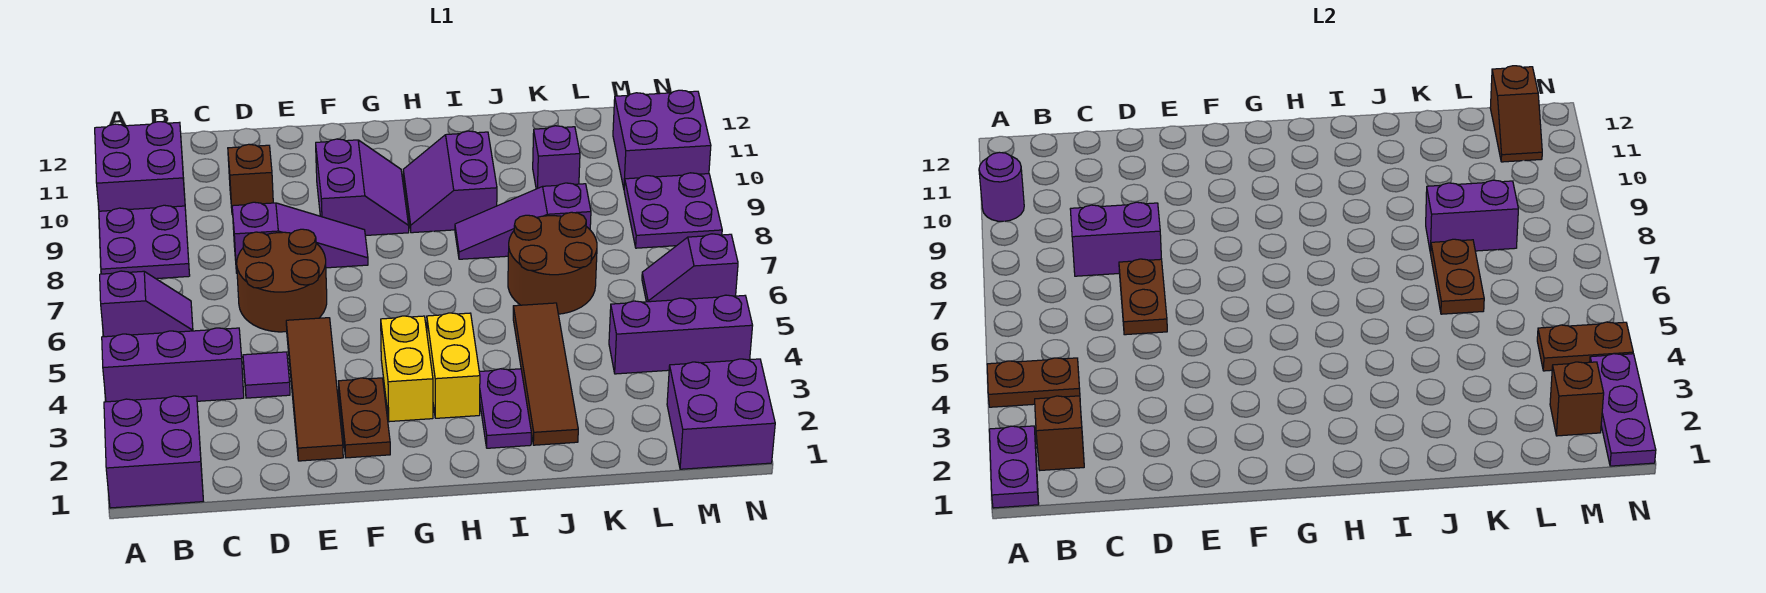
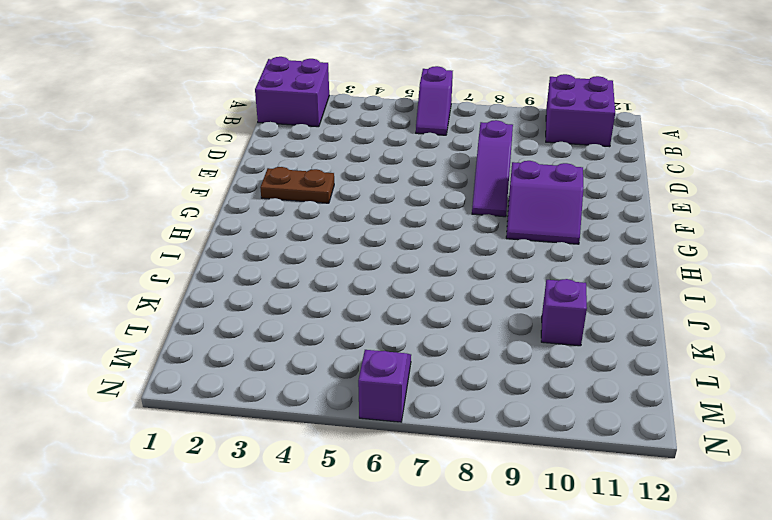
none -> purple brick A4:C4 level 1
none -> purple plate A8:B9 level 1
none -> purple tile D4 level 1
none -> brown round brick D6:E7 level 1

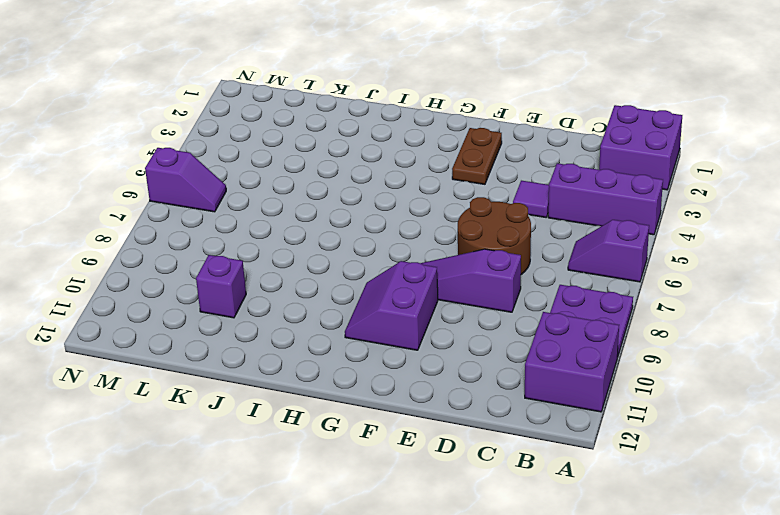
none -> brown brick D10 level 1
none -> brown tile E2:E5 level 1
none -> yellow brick G3:G4 level 1
none -> yellow brick H3:H4 level 1

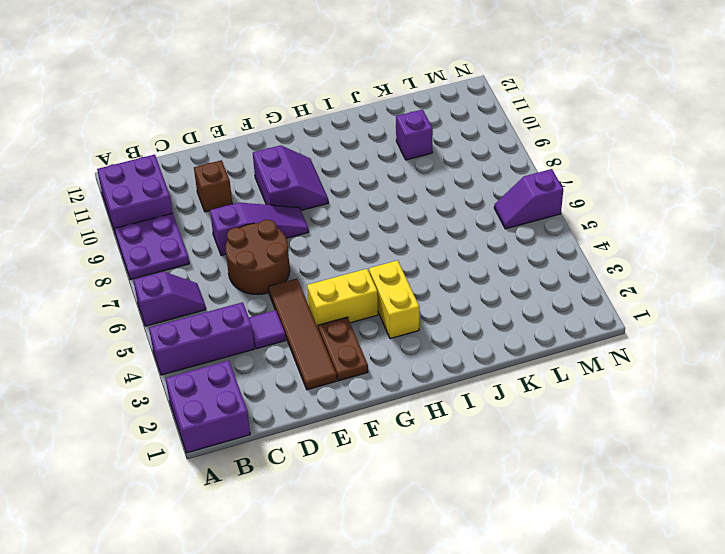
yellow brick F4:G4 level 1 -> yellow brick G3:G4 level 1
none -> purple slope H9:I10 level 1 top I
none -> purple plate I2:I3 level 1
none -> purple slope I8:K8 level 1 top K
none -> brown tile J2:J5 level 1

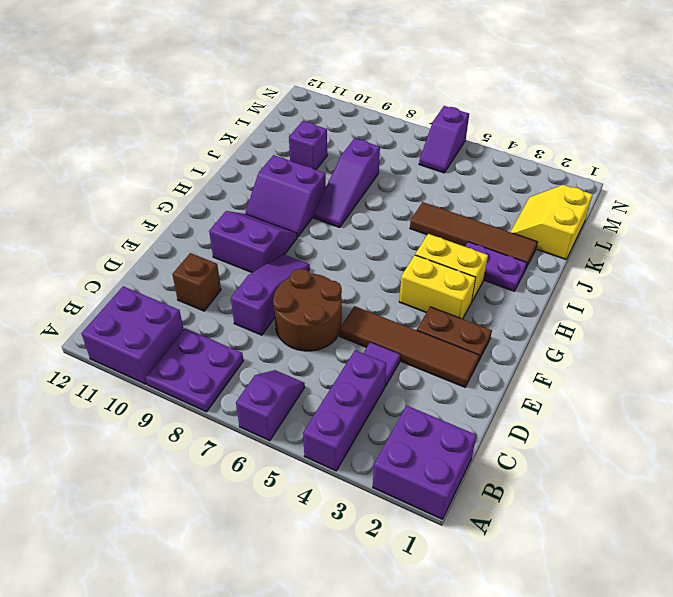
yellow slope K1:L2 level 1 top 1 -> none
none -> brown round brick J6:K7 level 1
none -> purple brick L4:N4 level 1
none -> purple brick M1:N2 level 1
none -> purple plate M8:N9 level 1

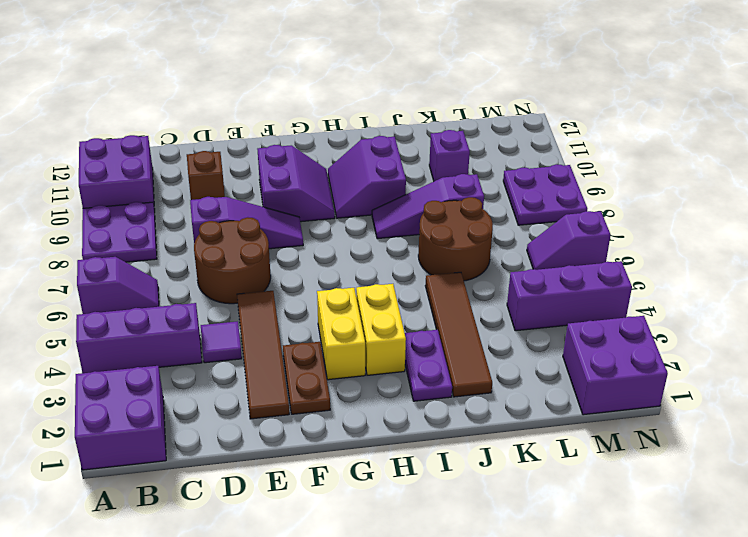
none -> purple brick M10:N11 level 1
none -> purple plate A1:A2 level 2
none -> brown plate A4:B4 level 2
none -> purple round brick A10 level 2

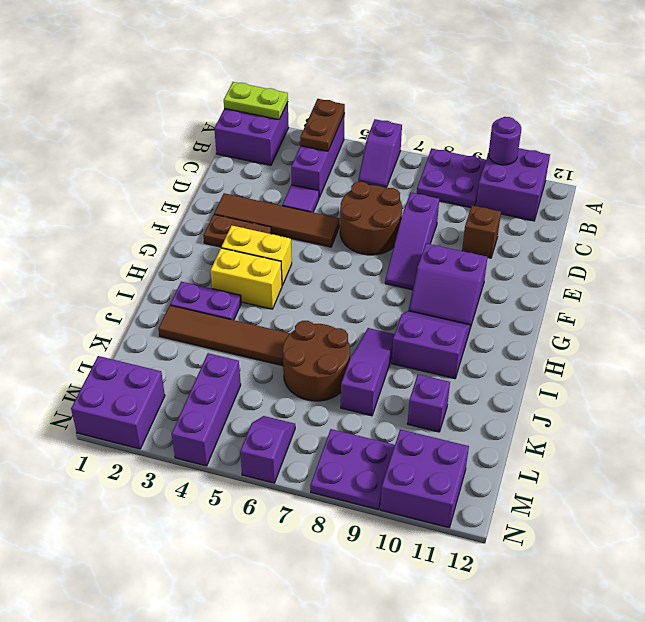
lime plate A1:A2 level 2 -> purple plate A1:A2 level 2
none -> brown brick B2 level 2
none -> purple brick C8:D8 level 2
none -> brown plate D6:D7 level 2
none -> brown plate K6:K7 level 2

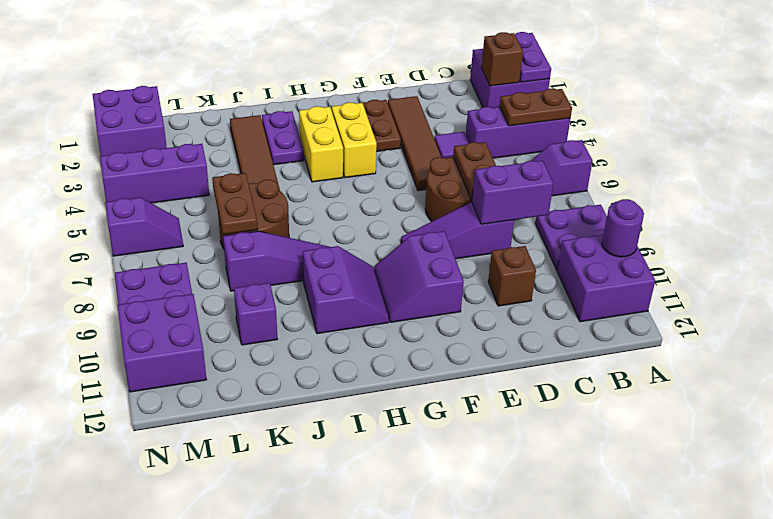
none -> purple brick K8:L8 level 2
none -> brown brick M2 level 2
none -> brown plate M4:N4 level 2
none -> brown slope M11:M12 level 2 top 12

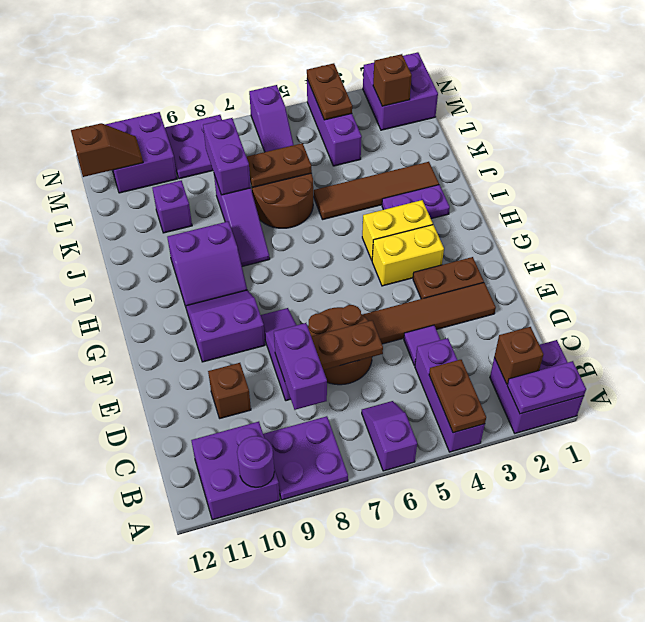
none -> purple plate N1:N3 level 2

